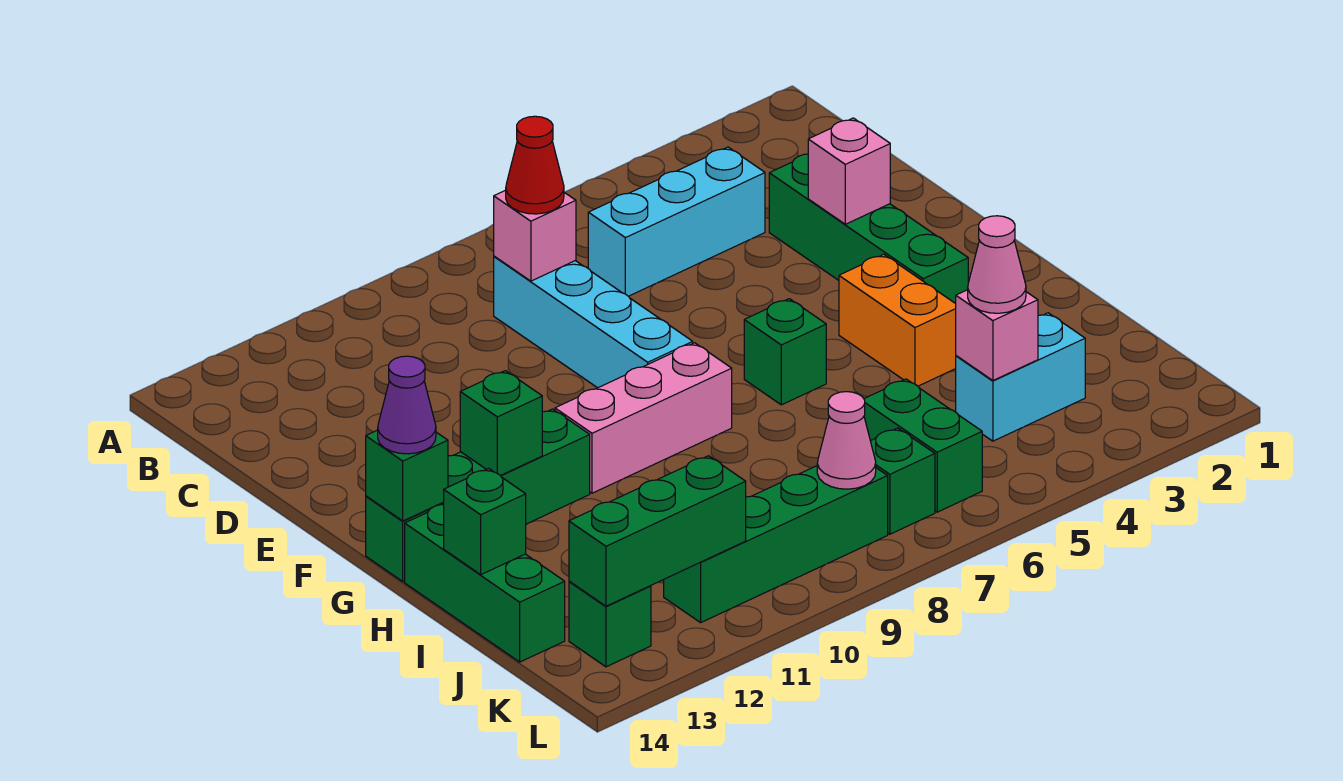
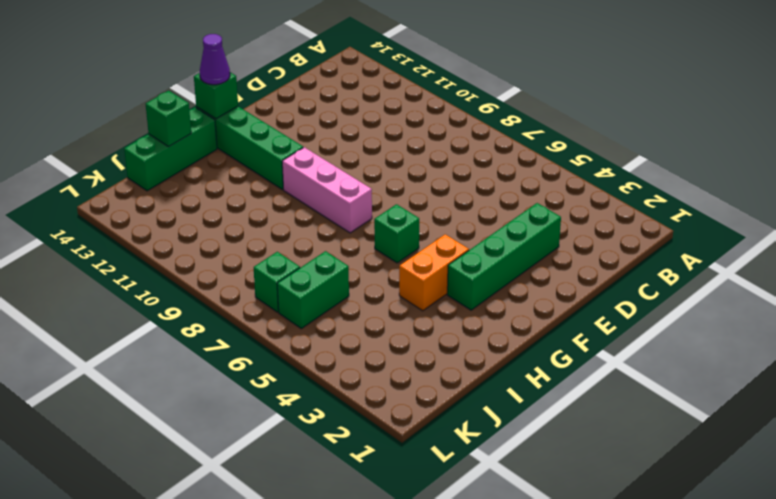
none -> cyan brick C4:C6 level 1
none -> cyan brick C8:F8 level 1
none -> cyan brick J3:J4 level 1

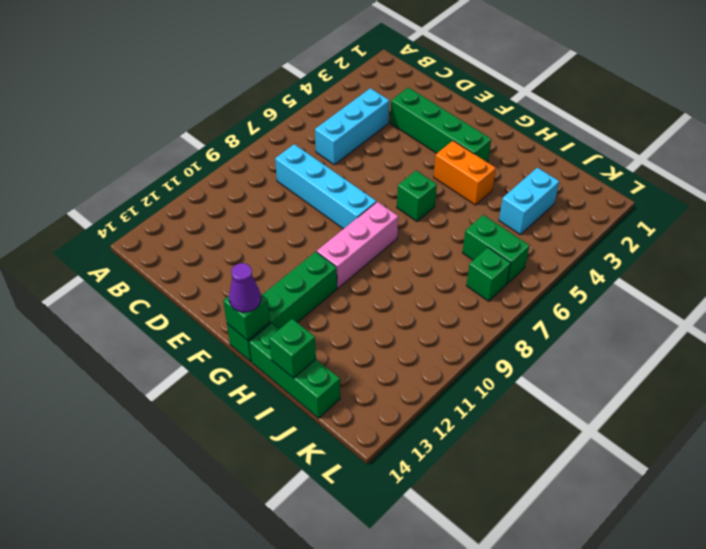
none -> green brick K8:K11 level 1
none -> green brick K13 level 1
none -> pink brick C8 level 2

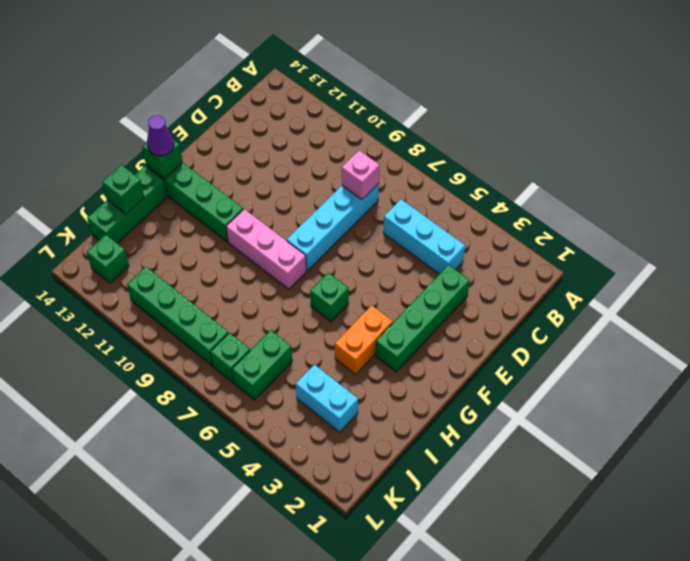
none -> pink brick E3 level 2
none -> green brick G12 level 2
none -> pink brick J4 level 2

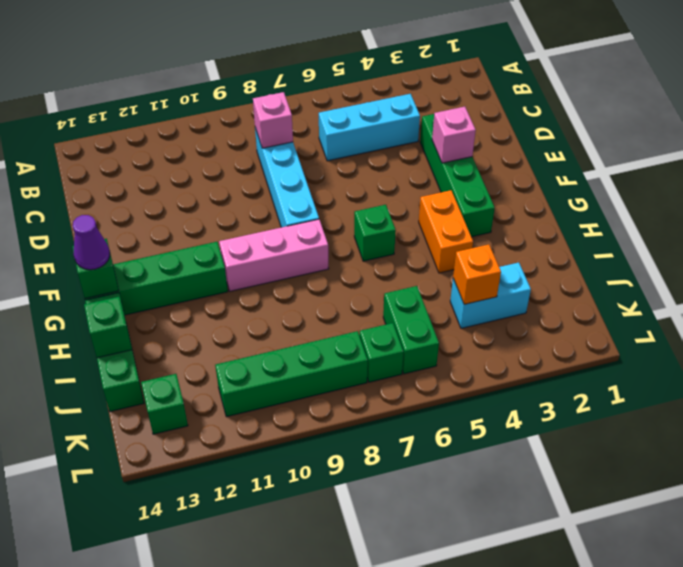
orange brick J4 level 2 -> pink brick J4 level 2
none -> green brick G12 level 2
none -> pink cone K8 level 2
none -> green brick K11:K13 level 2

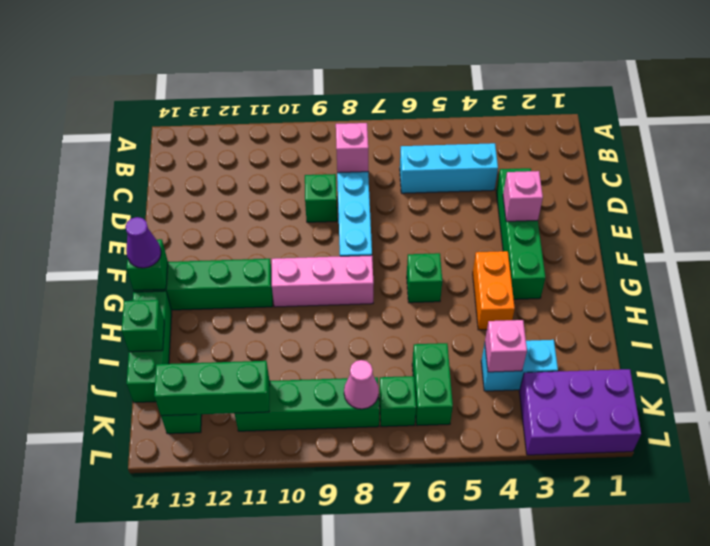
green brick D9 level 1 -> green brick G12 level 2
purple brick K1:L3 level 1 -> none
none -> red cone C8 level 3
none -> pink cone J4 level 3

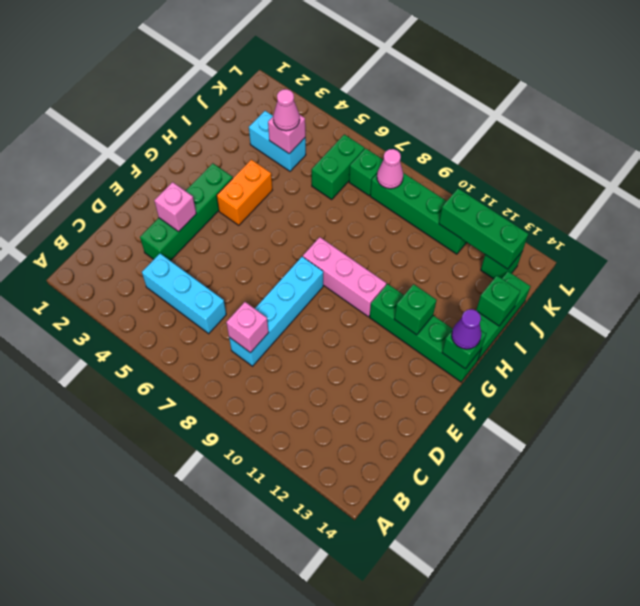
none -> green brick G6 level 1
none -> red cone C8 level 3

